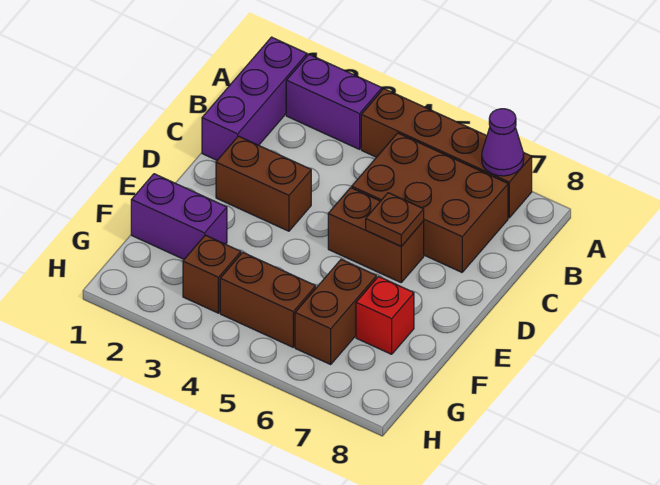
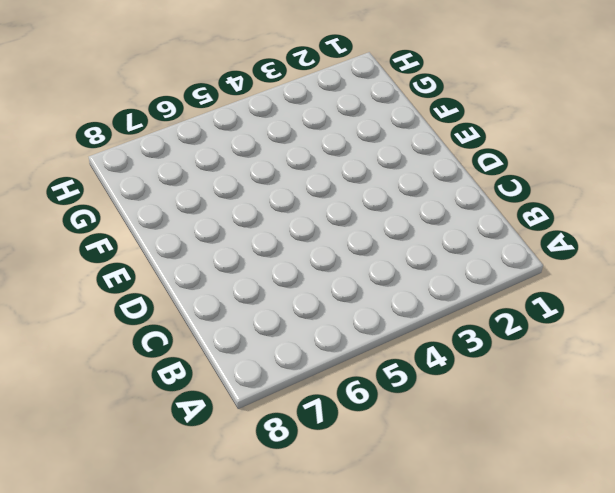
none -> purple brick A1:C1 level 1
none -> purple brick A2:A3 level 1
none -> brown brick A4:A7 level 1

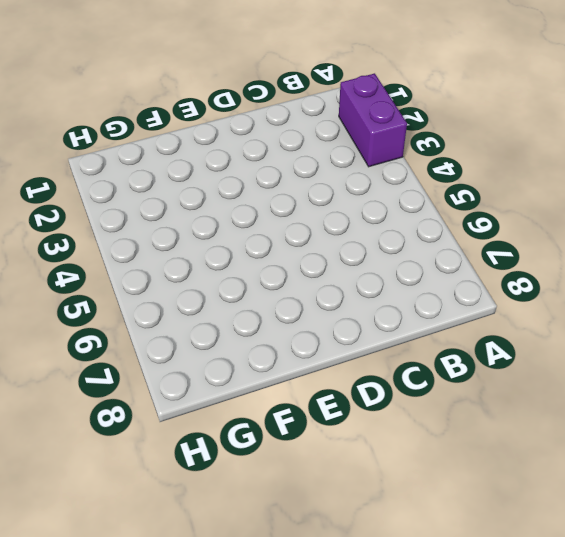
none -> purple brick A1:C1 level 1
none -> brown brick A4:A7 level 1
none -> brown brick B5:C7 level 1

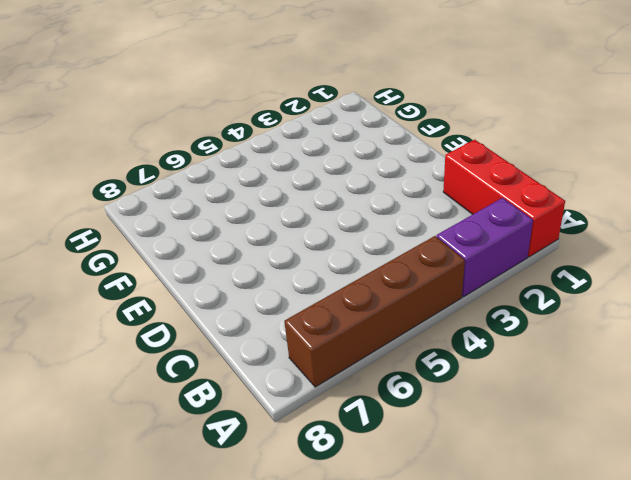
red brick A1:C1 level 1 -> purple brick A1:C1 level 1
none -> brown brick B5:C7 level 1
none -> brown brick D2:D3 level 1
none -> brown brick D5:D6 level 1

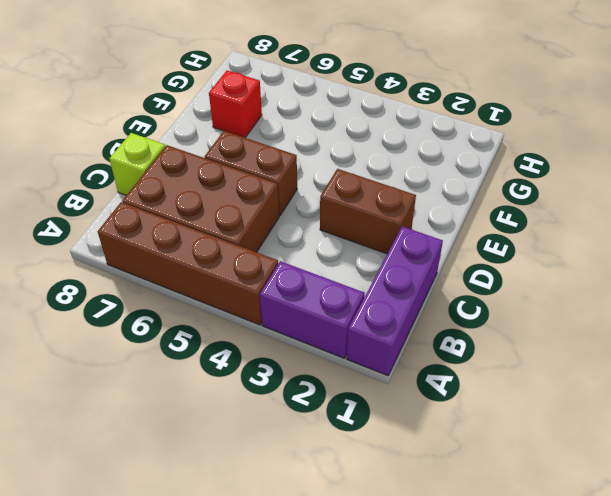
lime brick C8 level 1 -> none
none -> purple brick F1:F2 level 1
none -> brown brick F6:G6 level 1
none -> brown brick G3 level 1

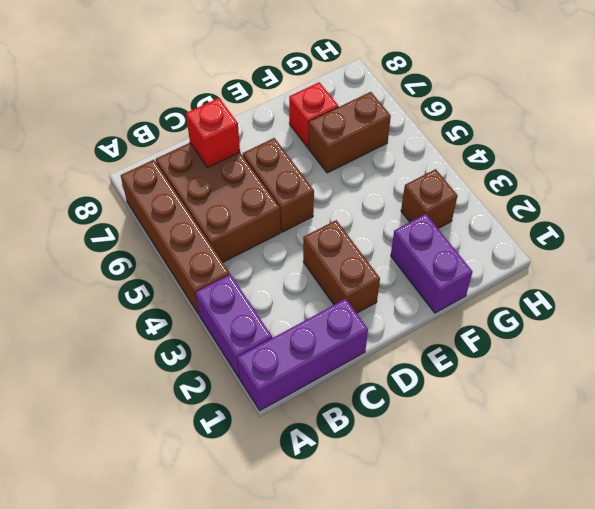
red brick C7 level 2 -> none
none -> brown brick G4:G5 level 1
none -> purple cone A7 level 2
none -> brown plate D6 level 2

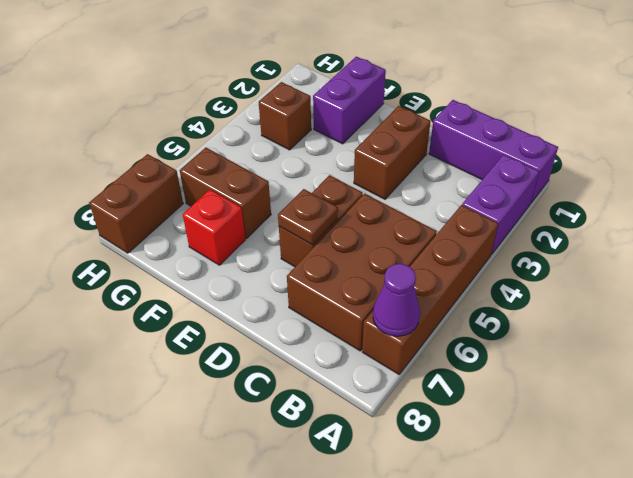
brown brick H7:H8 level 1 -> brown brick G4:G5 level 1

